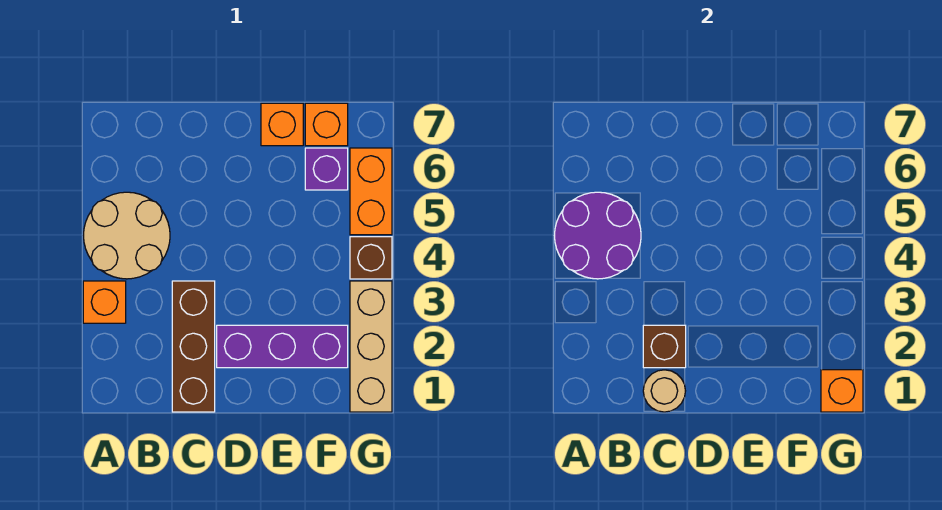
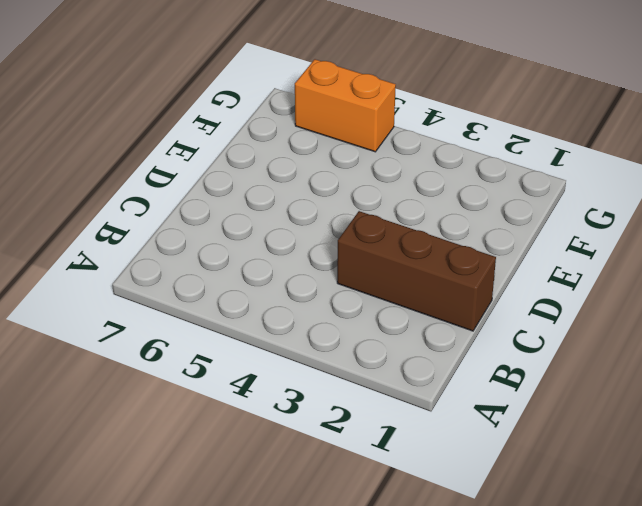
none -> orange brick A3 level 1
none -> tan round brick A4:B5 level 1
none -> purple brick D2:F2 level 1

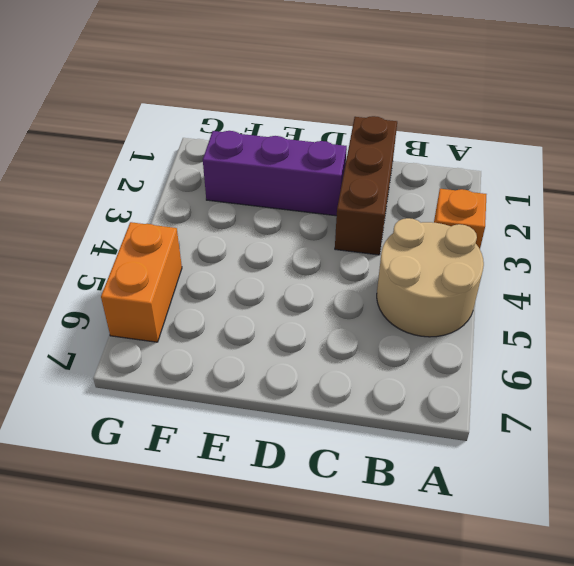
none -> orange brick E7 level 1
none -> purple brick F6 level 1
none -> orange brick F7 level 1

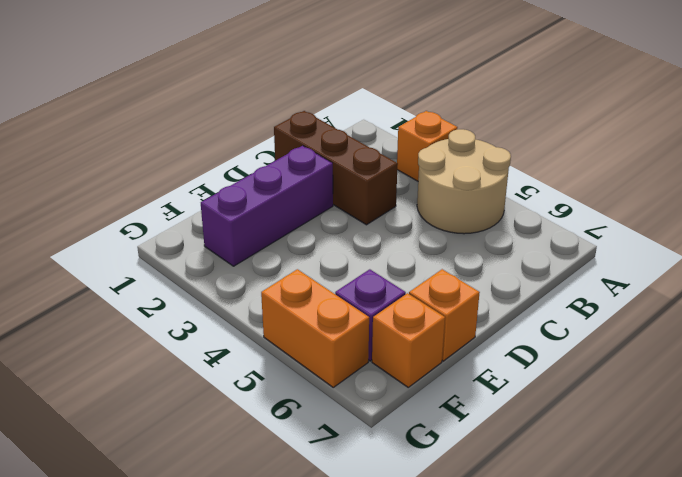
none -> tan brick G1:G3 level 1
none -> brown brick G4 level 1
none -> purple round brick A4:B5 level 2

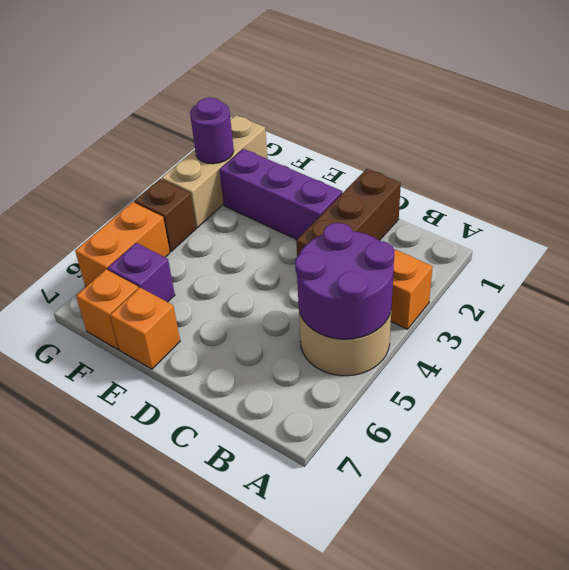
purple round brick G2 level 2 -> none
none -> tan round brick C1 level 2
none -> brown brick C2 level 2
none -> orange brick G1 level 2

